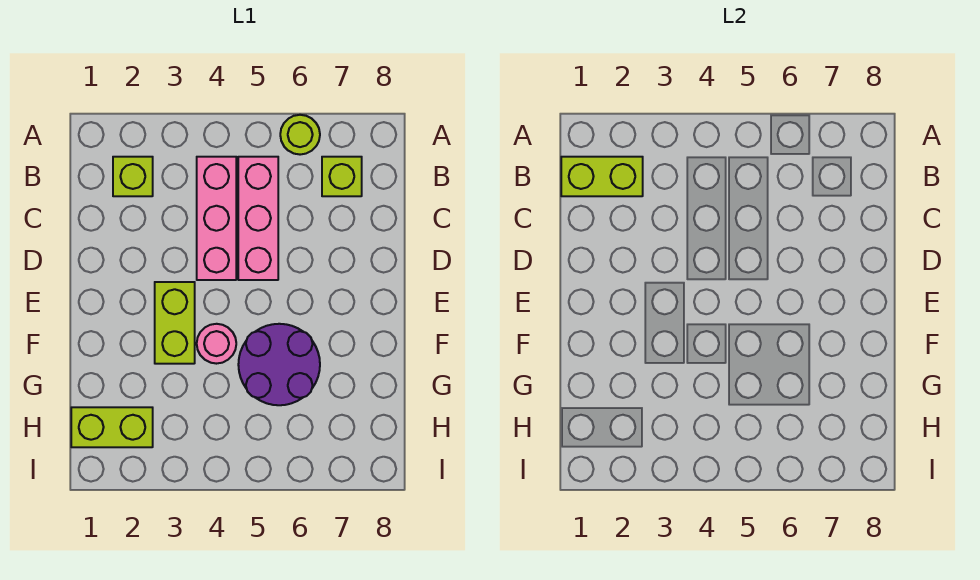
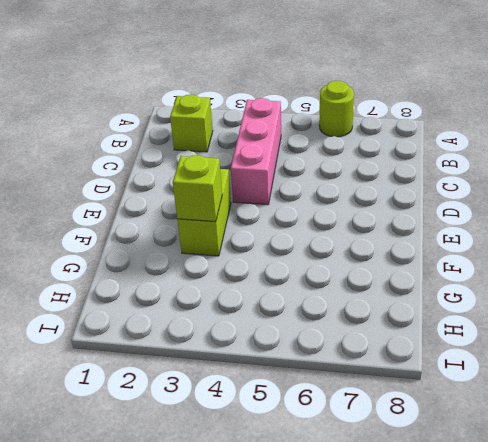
lime brick F3 level 2 -> lime brick B7 level 1
none -> pink brick B5:D5 level 1
none -> pink round brick F4 level 1

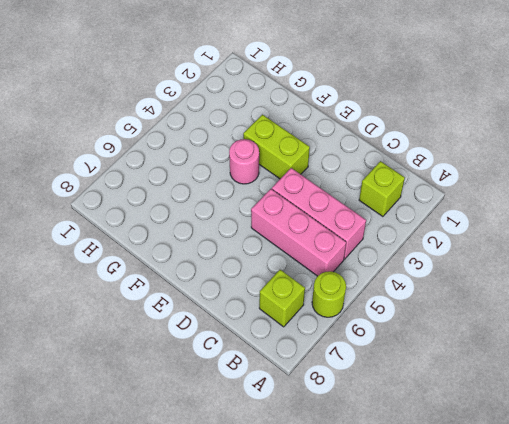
none -> purple round brick F5:G6 level 1
none -> lime brick H1:H2 level 1

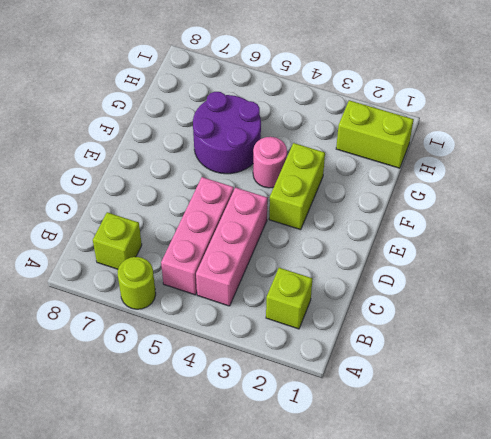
none -> lime brick B1:B2 level 2

